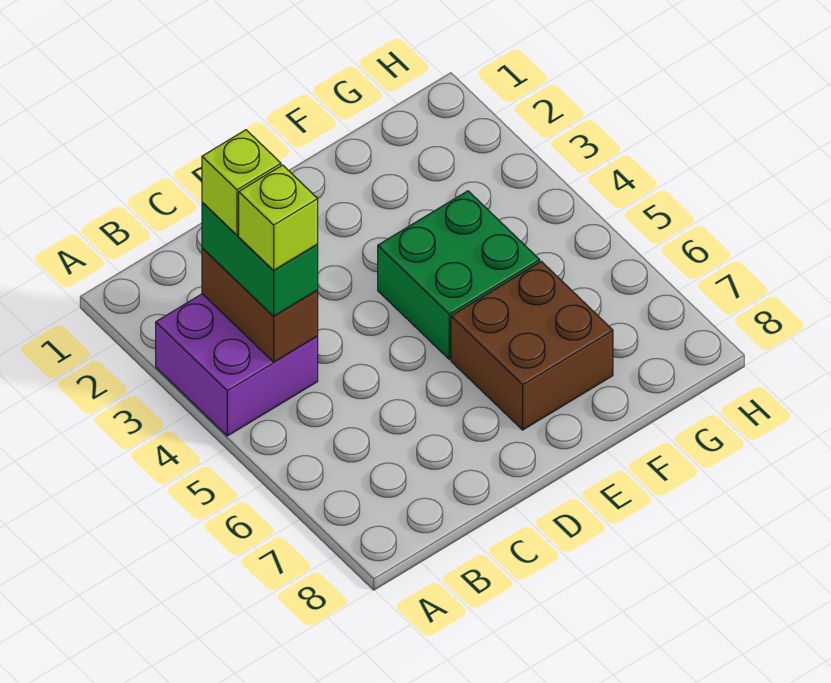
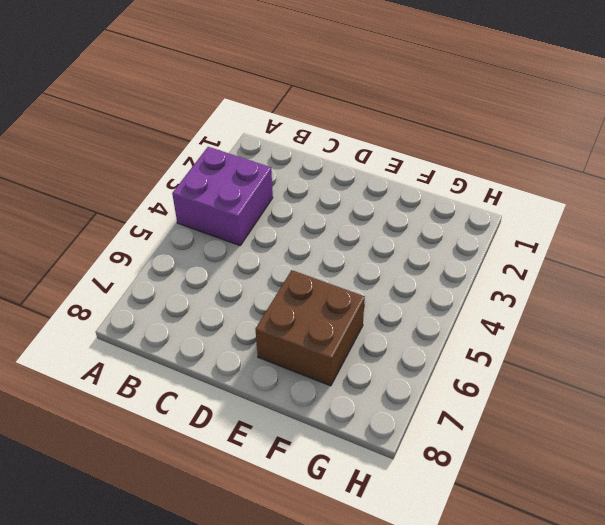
none -> green brick E4:F5 level 1
none -> brown brick B3:B4 level 2

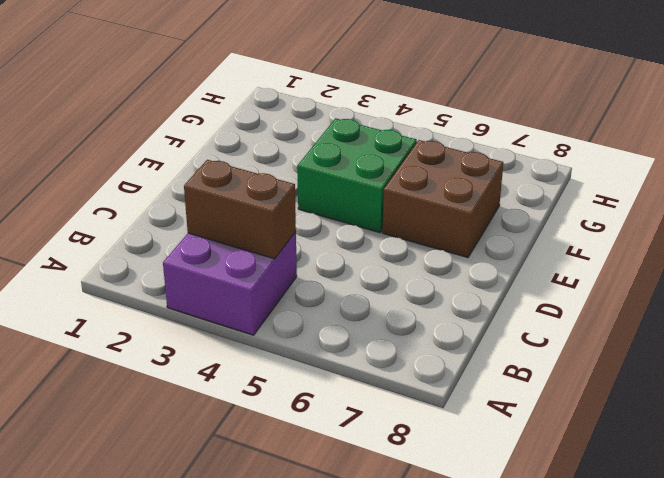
none -> green brick B3:B4 level 3
none -> lime brick B3 level 4

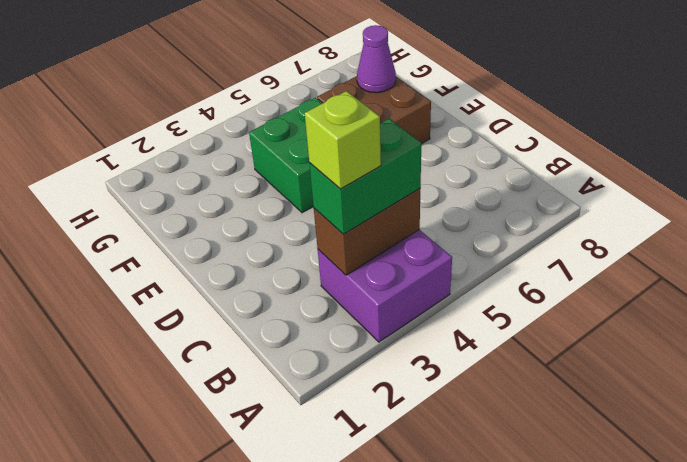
purple cone F7 level 2 -> none
none -> lime brick B4 level 4

